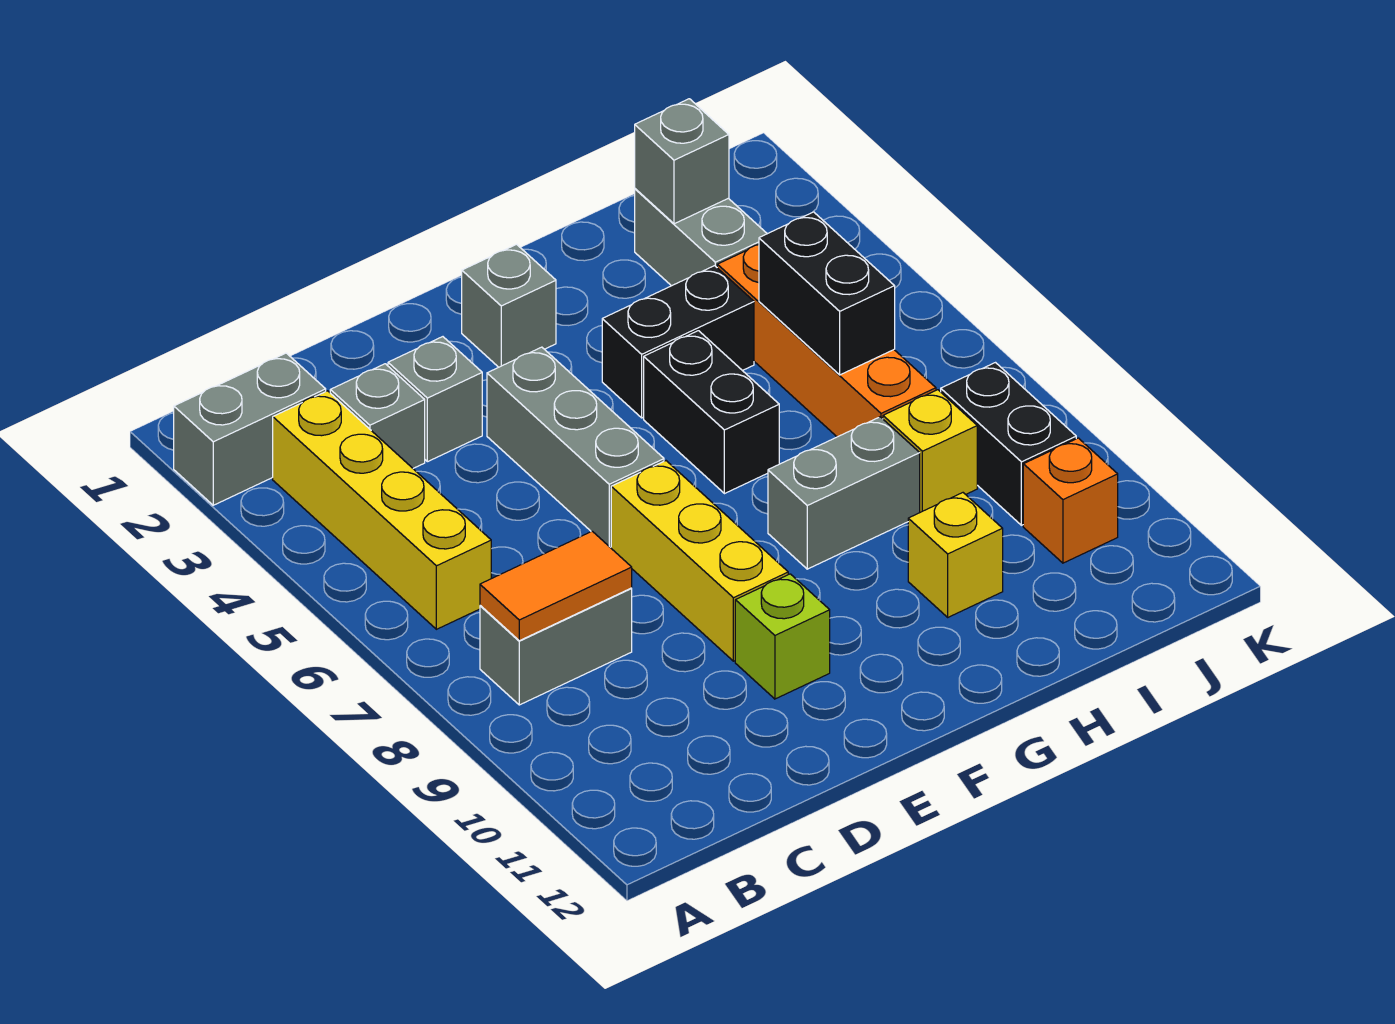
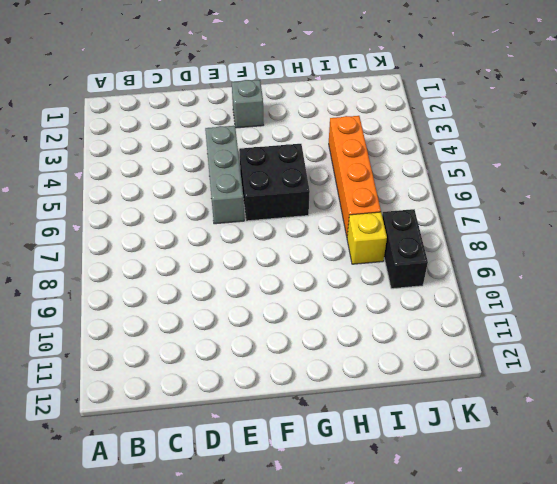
black brick F5:G6 level 1 -> black brick G5:G6 level 1
none -> grey brick A2:B2 level 1
none -> yellow brick B3:B6 level 1
none -> grey brick B8:C8 level 1

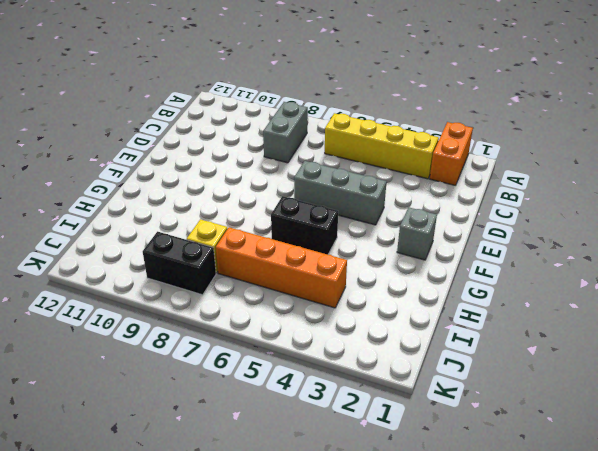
orange brick A2:B2 level 1 -> grey brick A2:B2 level 1
none -> grey brick C3 level 1
none -> grey brick D3 level 1
none -> yellow brick E7:E9 level 1

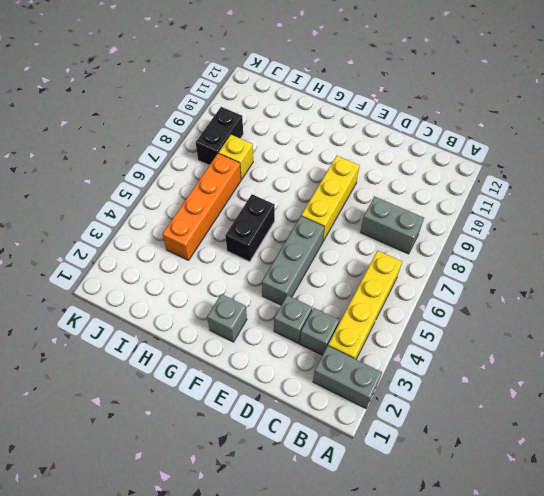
none -> lime brick E10 level 1
none -> black brick G4:H4 level 1
none -> grey brick G8:H8 level 1

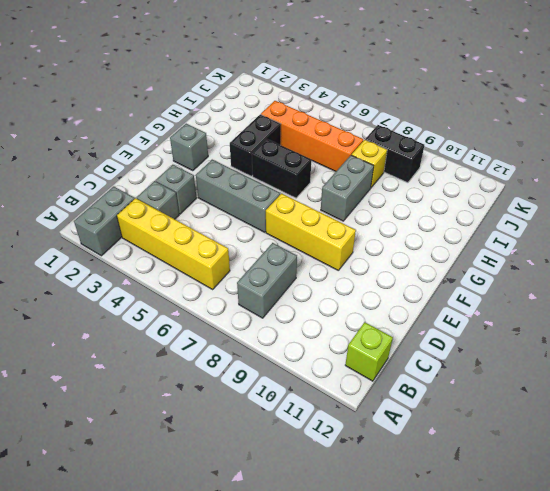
lime brick B12 level 1 -> lime brick E10 level 1
none -> yellow brick H10 level 1
none -> grey brick I2:I3 level 1
none -> orange brick J10 level 1

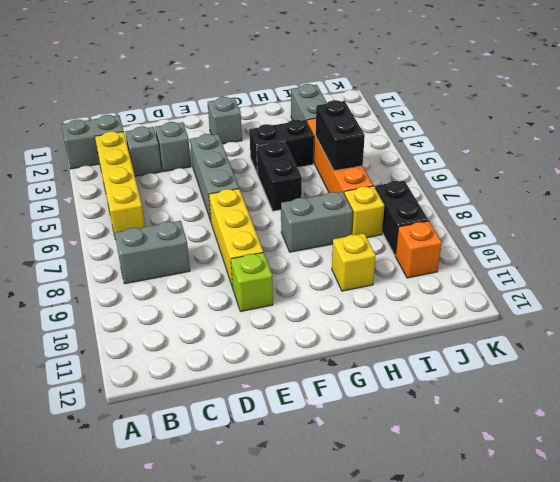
none -> orange tile B8:C8 level 2
none -> grey brick I2 level 2

